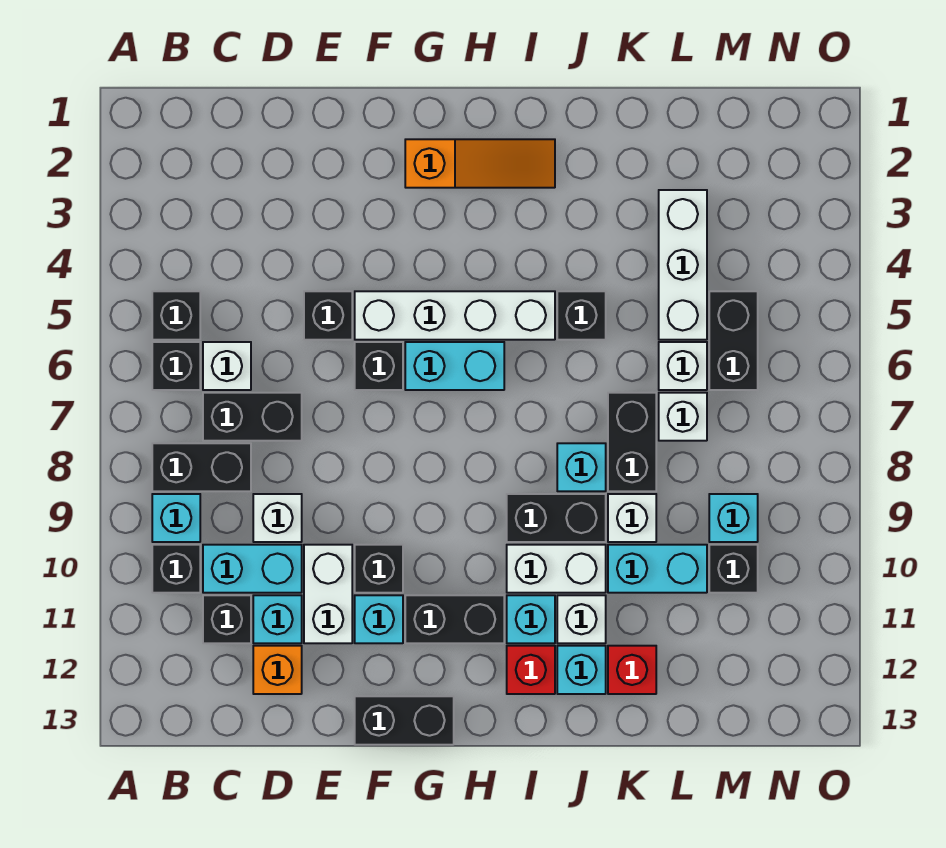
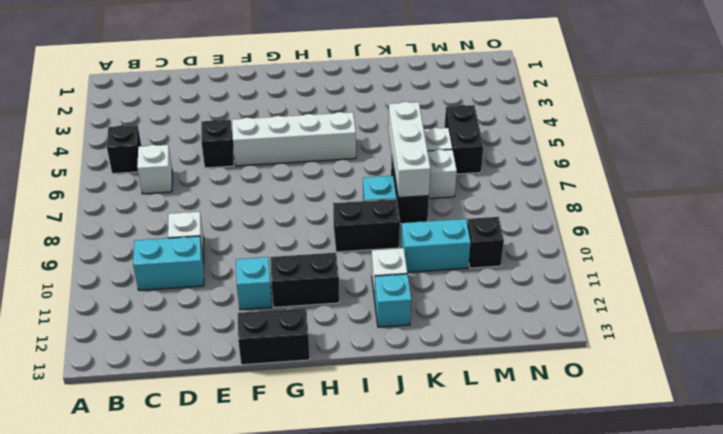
white brick K6:K8 level 2 -> white brick L3:L5 level 1
none -> black brick B6 level 1
none -> black brick B8:C8 level 1
none -> cyan brick B9 level 1
none -> black brick B10 level 1

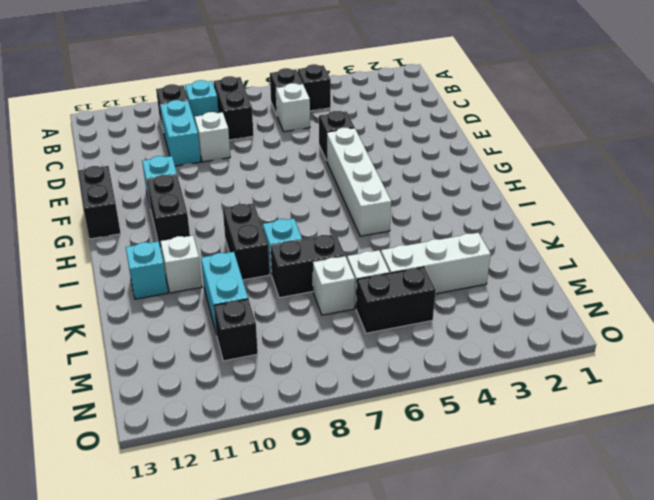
none -> black brick C7:D7 level 1
none -> black brick C11 level 1
none -> cyan brick D11 level 1
none -> orange brick D12 level 1

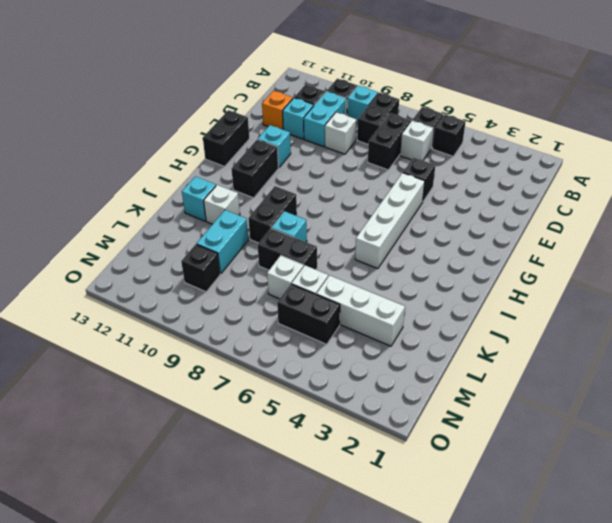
none -> white brick E10:E11 level 1
none -> black brick F6 level 1
none -> black brick F10 level 1
none -> orange slope G2:I2 level 1 top G

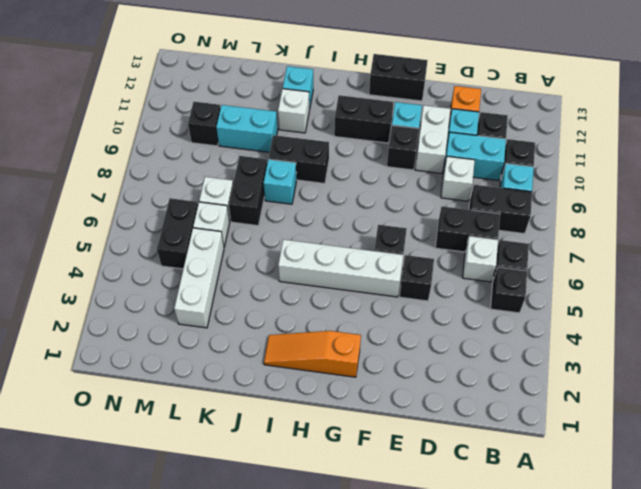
none -> cyan brick G6:H6 level 1
none -> white brick I10:J10 level 1
none -> cyan brick I11 level 1
none -> red brick I12 level 1

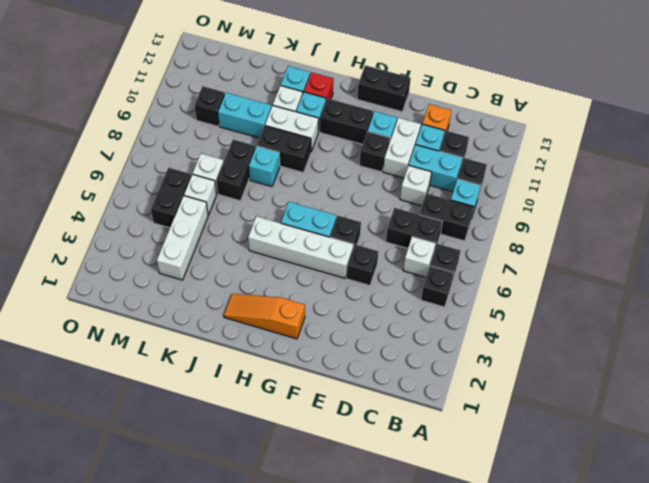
none -> black brick J5 level 1
none -> white brick K9 level 1
none -> red brick K12 level 1
none -> cyan brick M9 level 1

